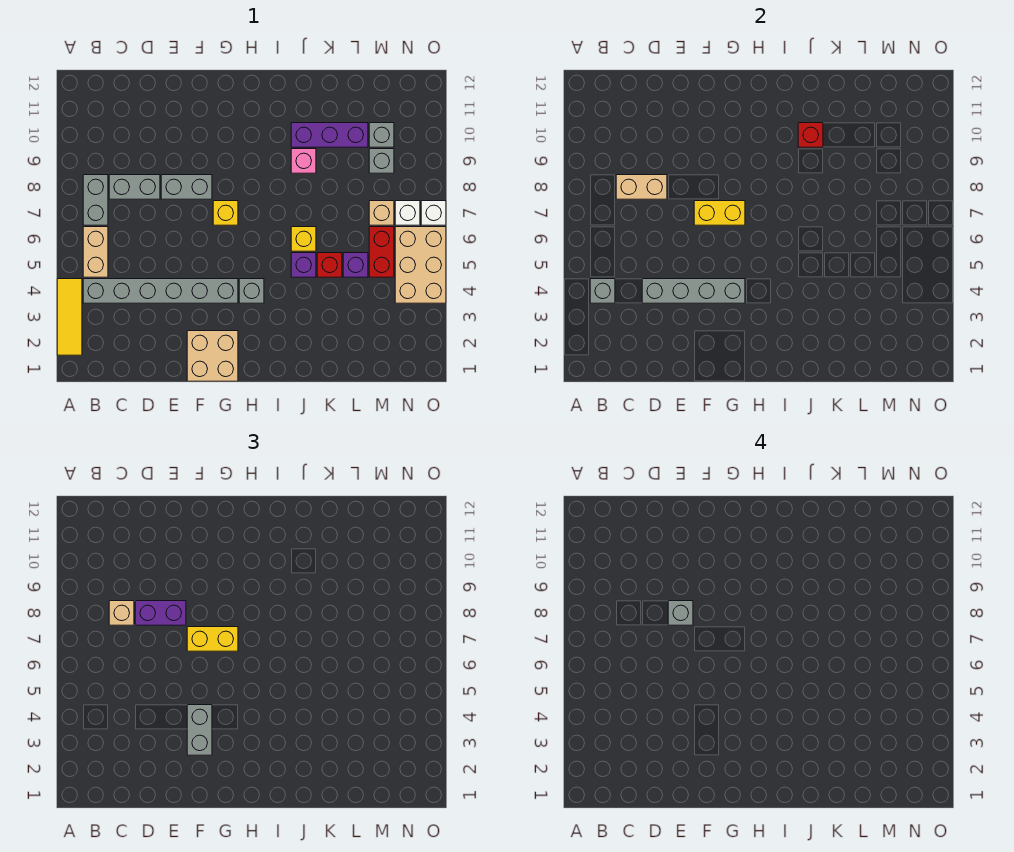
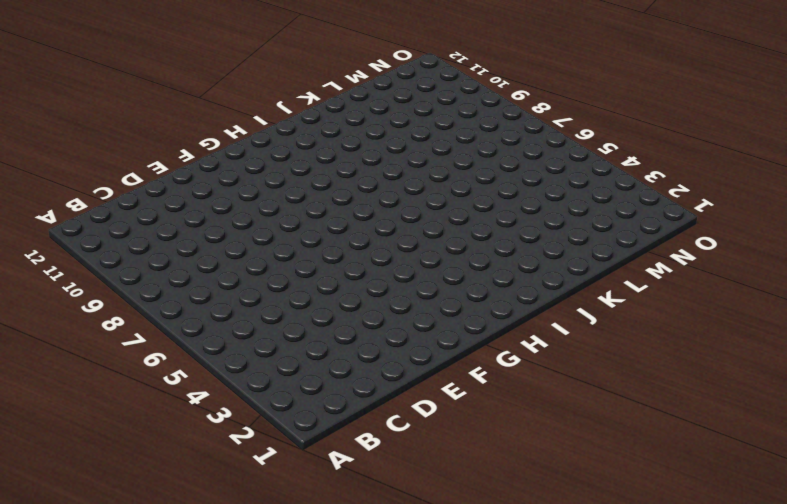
none -> yellow tile A2:A4 level 1
none -> grey brick B4:G4 level 1
none -> tan brick B5:B6 level 1
none -> grey brick B7:B8 level 1

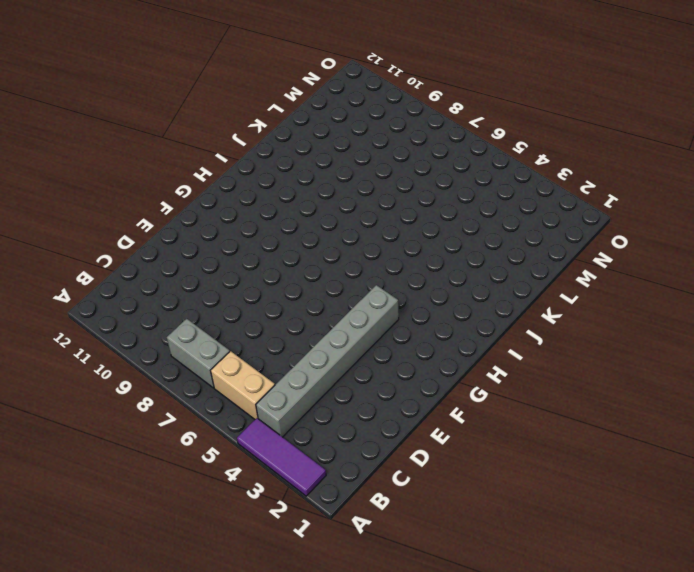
purple tile A2:A4 level 1 -> yellow tile A2:A4 level 1
none -> grey brick C8:D8 level 1
none -> grey brick E8:F8 level 1
none -> tan brick F1:G2 level 1
none -> yellow brick G7 level 1

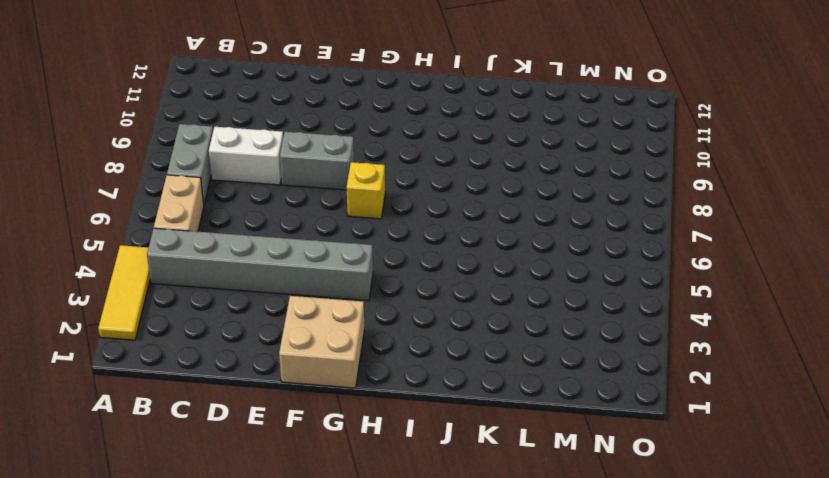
white brick C8:D8 level 1 -> grey brick C8:D8 level 1
none -> grey brick H4 level 1
none -> purple brick J5 level 1
none -> yellow brick J6 level 1
none -> pink brick J9 level 1

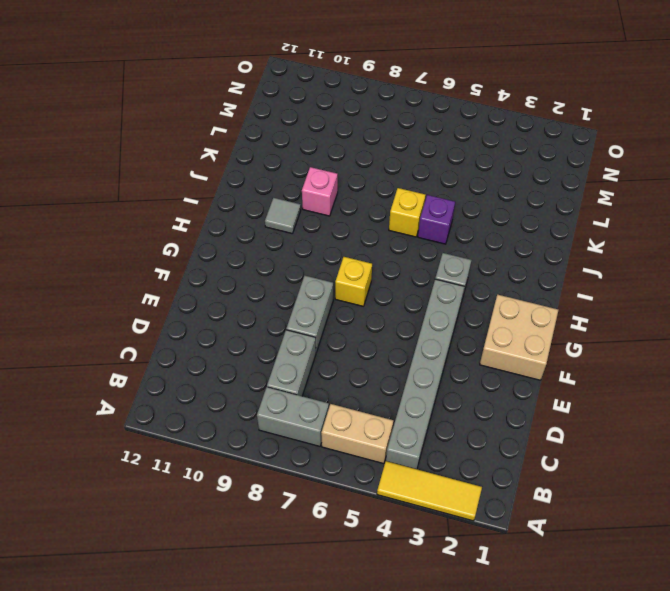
grey tile I10 level 1 -> none
none -> purple brick J10:L10 level 1
none -> red brick K5 level 1
none -> purple brick L5 level 1
none -> red brick M5:M6 level 1

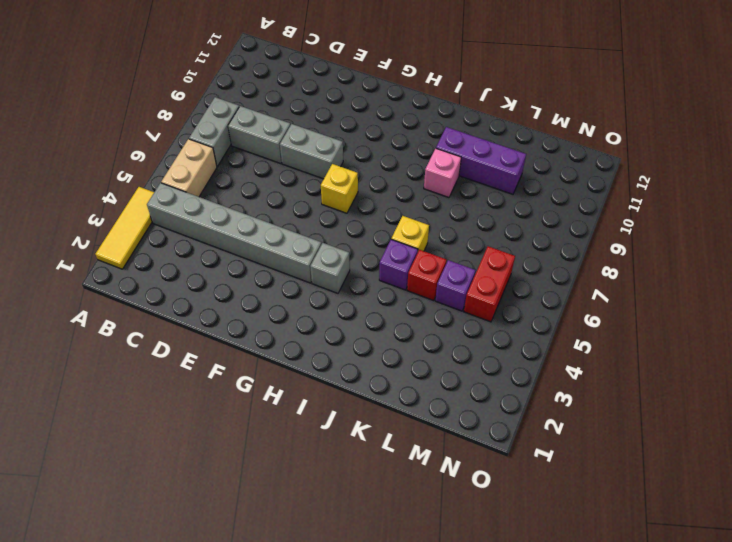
none -> tan brick F1:G2 level 1
none -> tan brick M7 level 1
none -> grey brick M9 level 1
none -> grey brick M10 level 1

